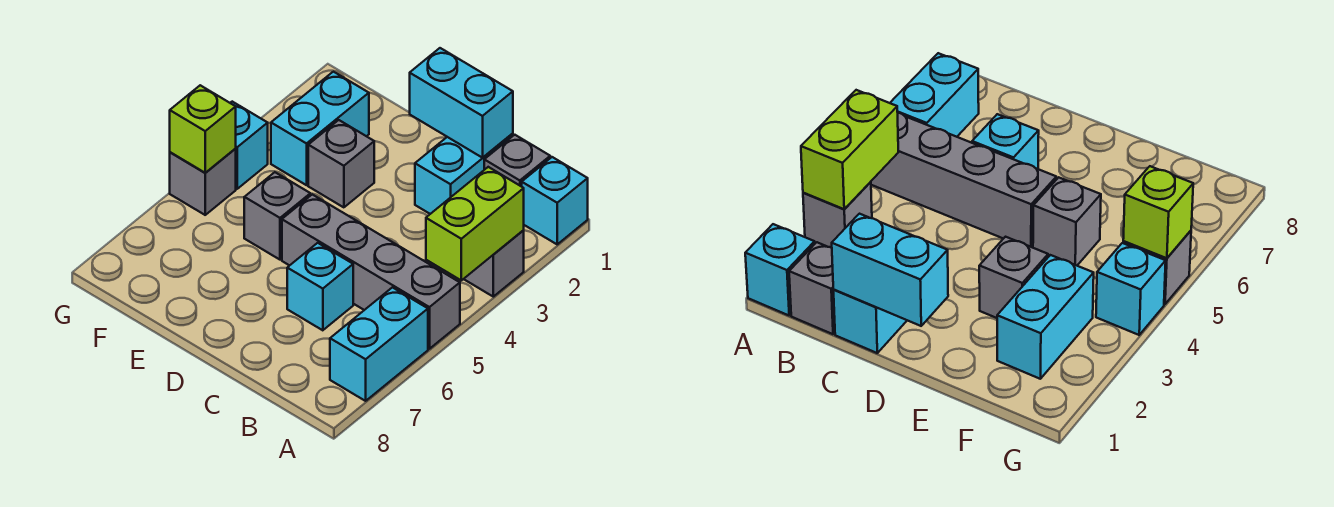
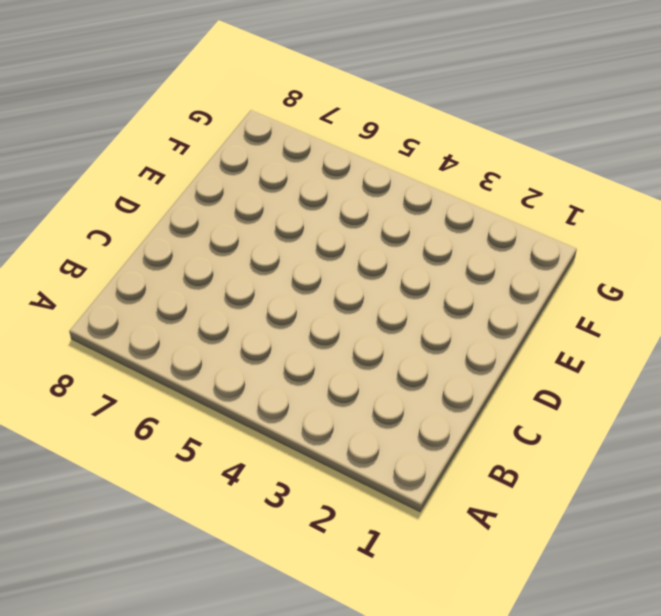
none -> cyan brick A1 level 1
none -> grey brick A3 level 1
none -> grey brick A5:D5 level 1

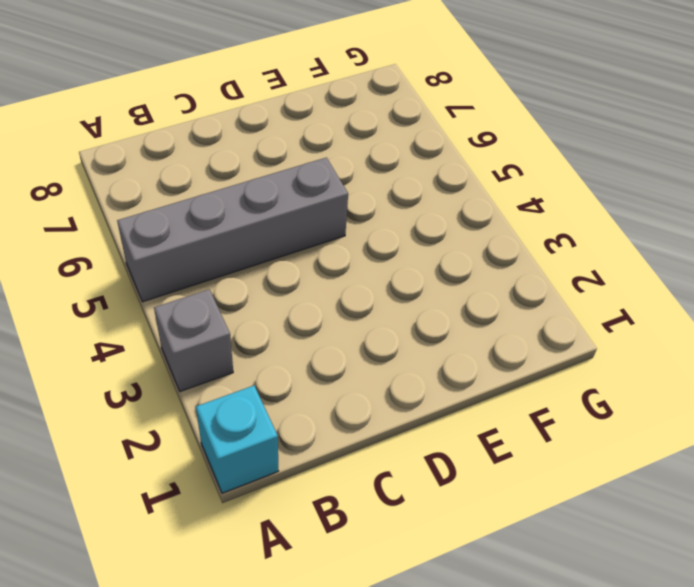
none -> cyan brick A6:A7 level 1
none -> grey brick B1 level 1
none -> cyan brick C1:C2 level 1

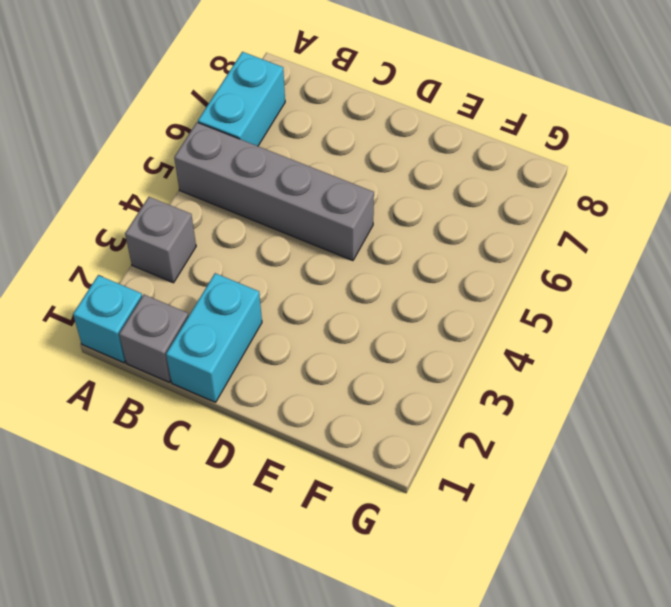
none -> cyan brick C6 level 1
none -> grey brick E3 level 1
none -> grey brick E5 level 1

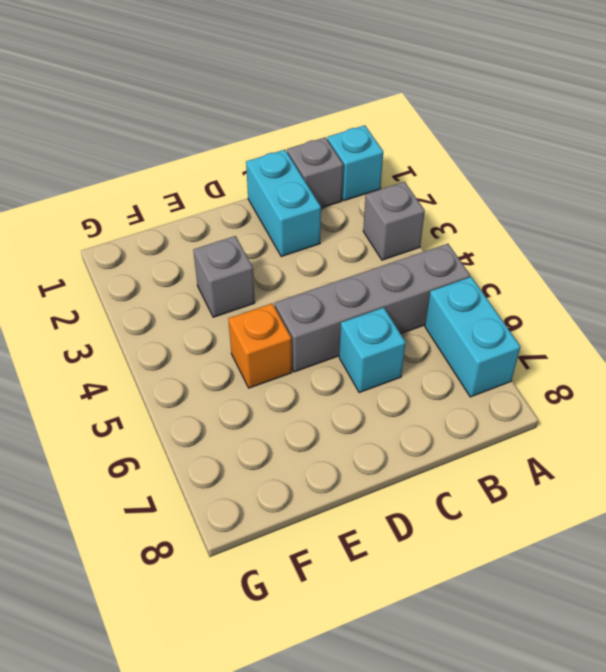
orange brick E5 level 1 -> grey brick E5 level 1
none -> cyan brick F2:F3 level 1
none -> cyan brick G4 level 1
none -> grey brick G5 level 1

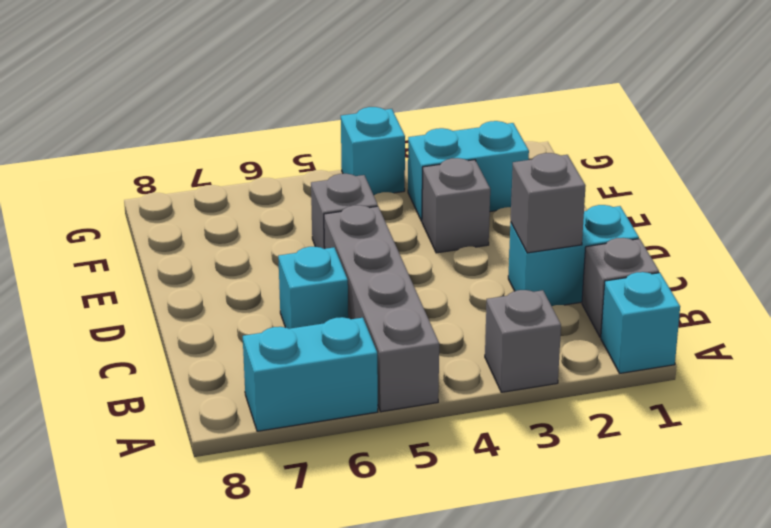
grey brick C2 level 2 -> grey brick G5 level 1
none -> lime brick A3:A4 level 2
none -> cyan brick C1:D1 level 2
none -> lime brick G5 level 2

